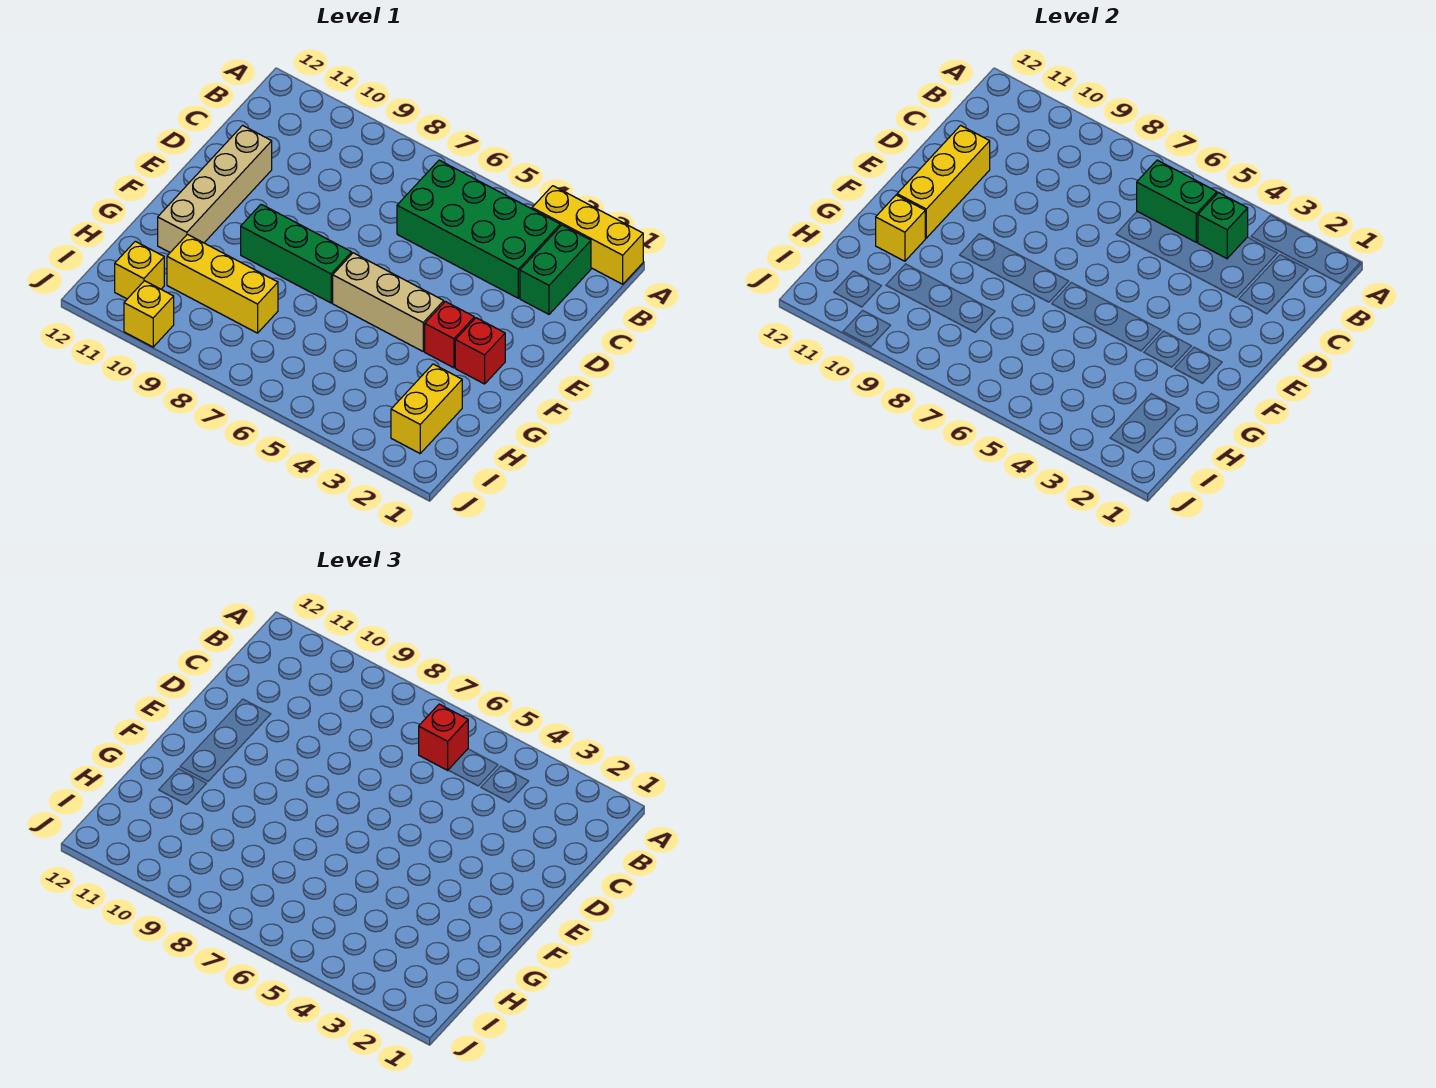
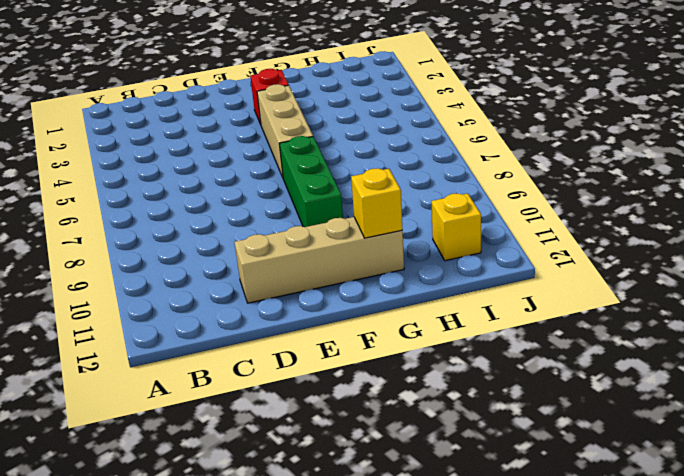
none -> yellow brick A1:A3 level 1
none -> green brick B2:C2 level 1
none -> green brick B3:C6 level 1

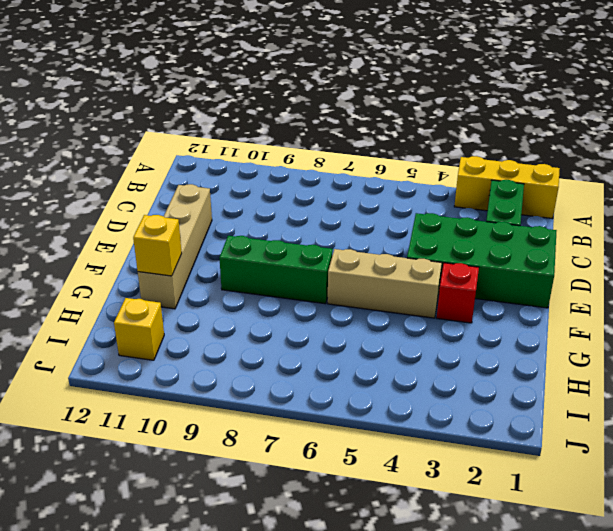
green brick D1:E4 level 1 -> green brick B3:C6 level 1
none -> red brick F2 level 1
none -> yellow brick H2:I2 level 1
none -> yellow brick H8:H10 level 1

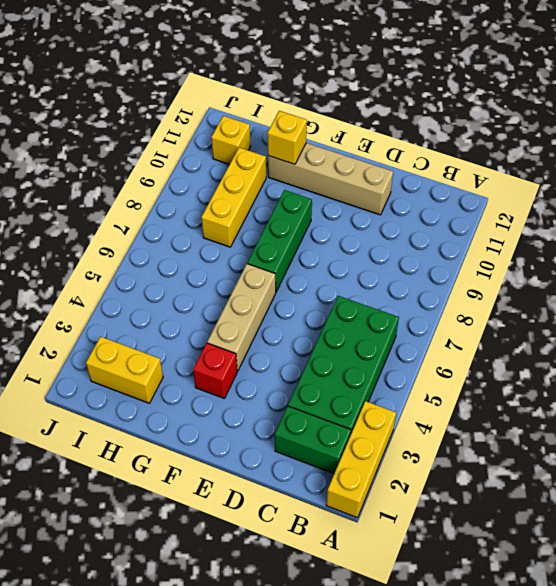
none -> red brick F2 level 1
none -> yellow brick J10 level 1
none -> green brick B4 level 2

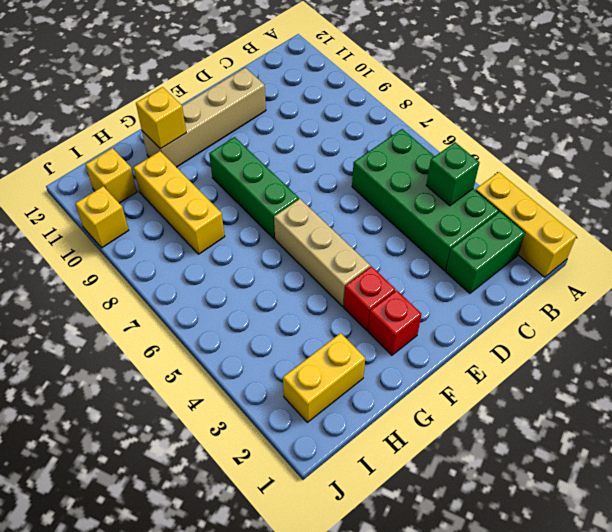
none -> green brick B5:B6 level 2
none -> yellow brick D11:F11 level 2
none -> red brick B6 level 3

